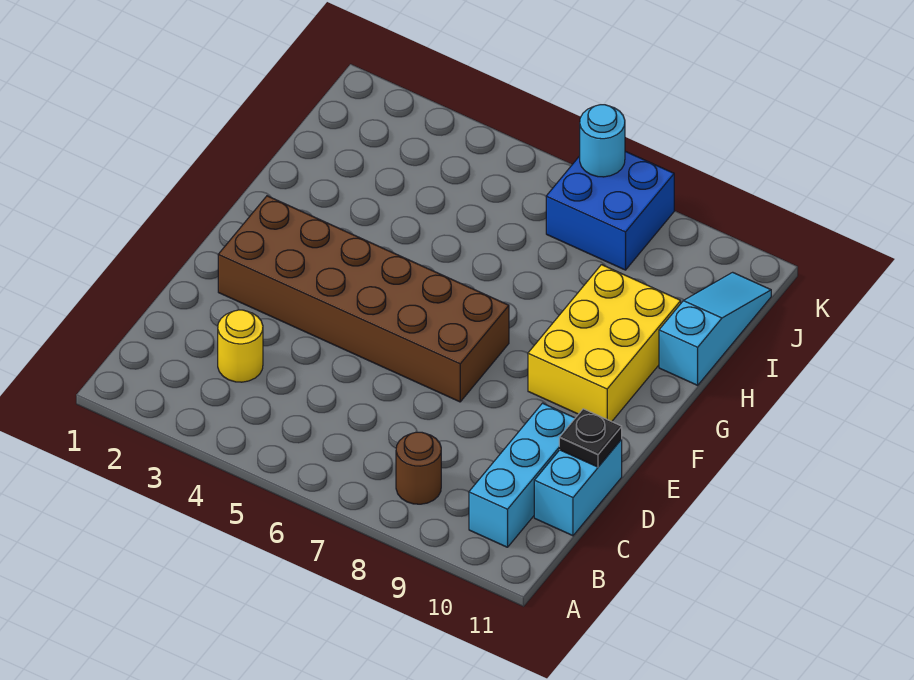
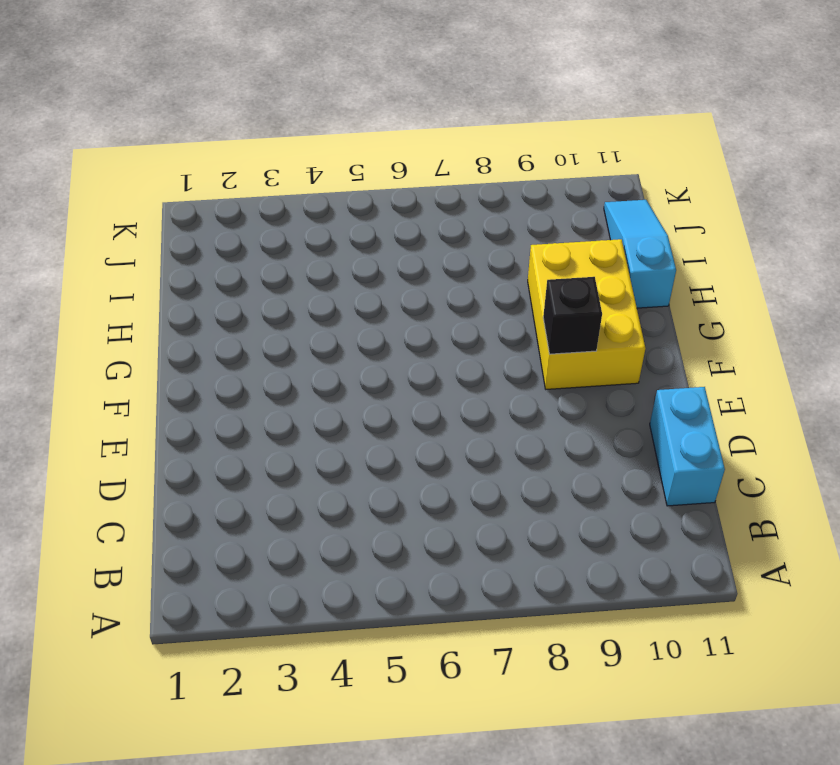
black brick F9 level 2 -> none
none -> brown round brick B8 level 1
none -> cyan brick B10:D10 level 1

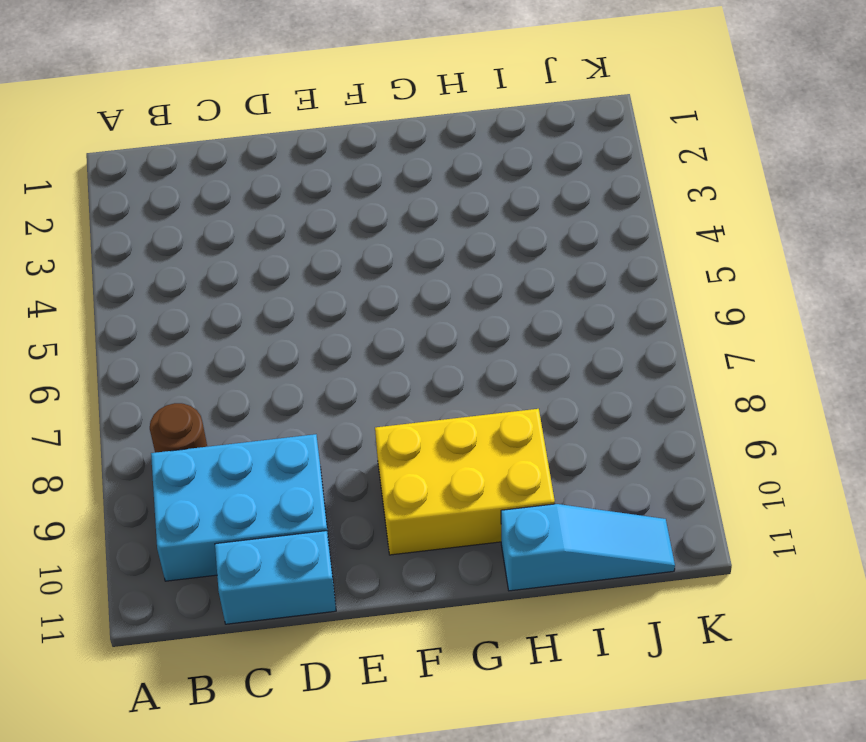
cyan brick B9:D10 level 1 -> cyan brick B10:D10 level 1
none -> yellow round brick C3 level 1
none -> brown brick E2:F7 level 1

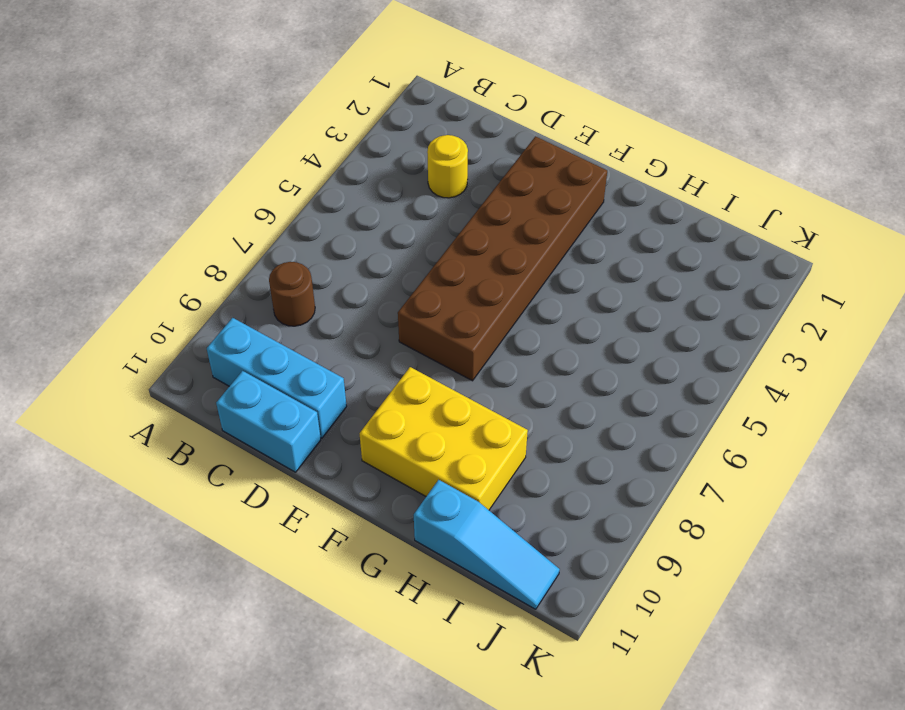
none -> blue brick J7:K8 level 1
none -> black plate D11 level 2

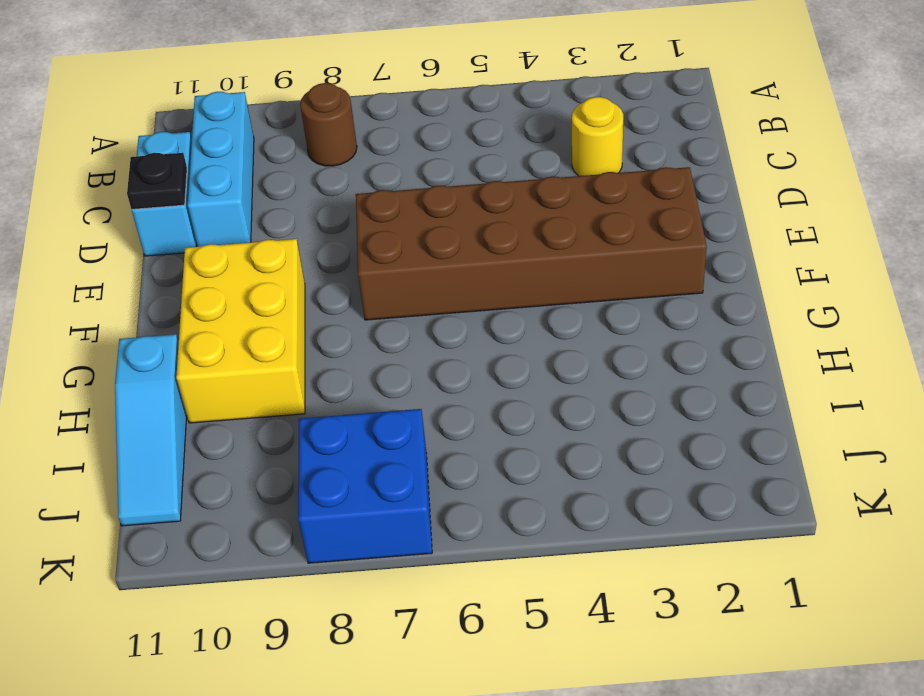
none -> cyan round brick K7 level 2

